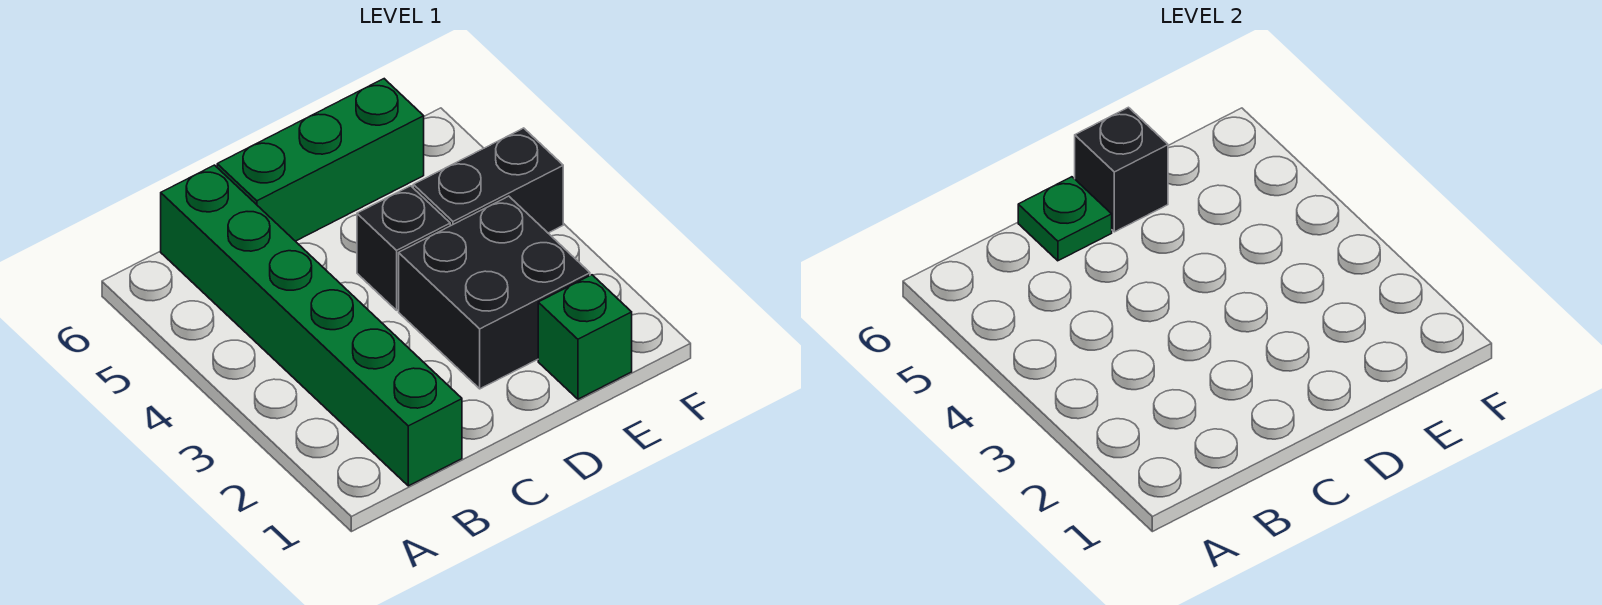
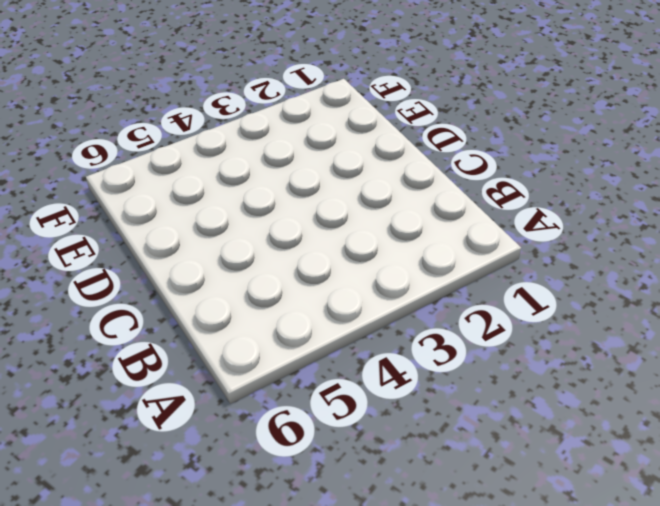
none -> green brick B1:B6 level 1
none -> green brick C6:E6 level 1

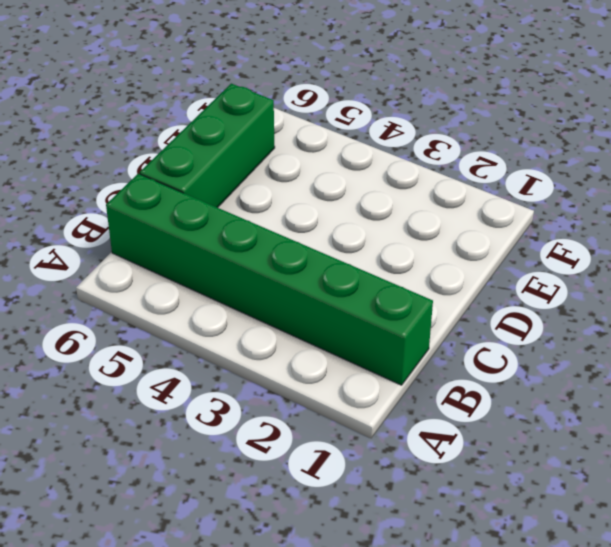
none -> black brick D2:E3 level 1
none -> black brick D4 level 1

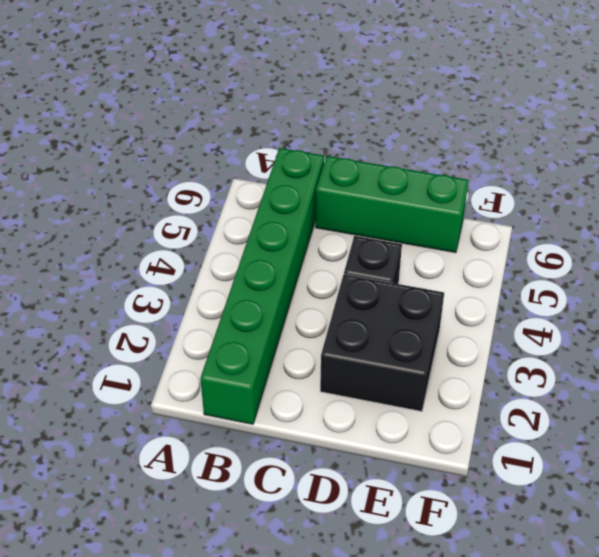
none -> green brick E1 level 1
none -> black brick E4:F4 level 1

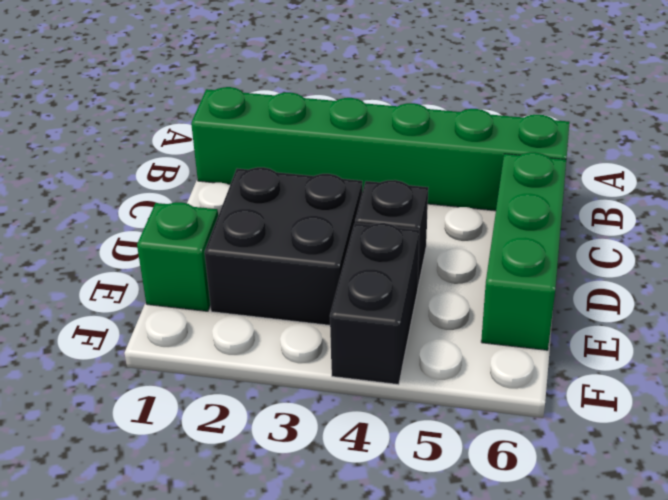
none -> green plate C6 level 2
none -> black brick D6 level 2

